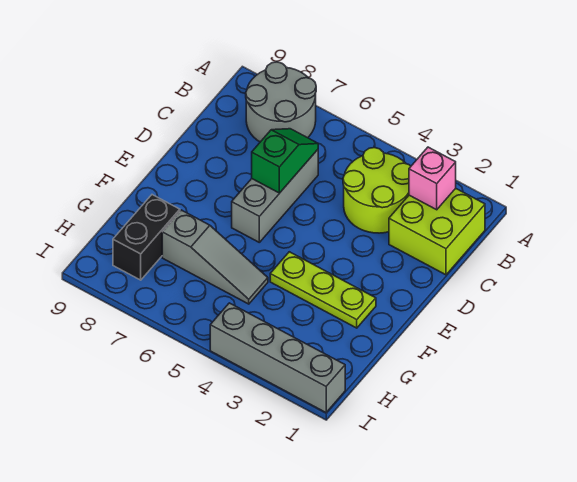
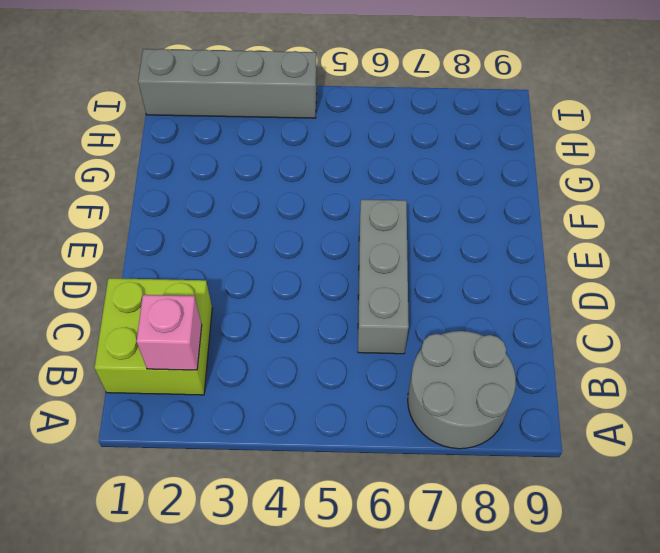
none -> lime round brick B3:C4 level 1
none -> lime plate F2:F4 level 1

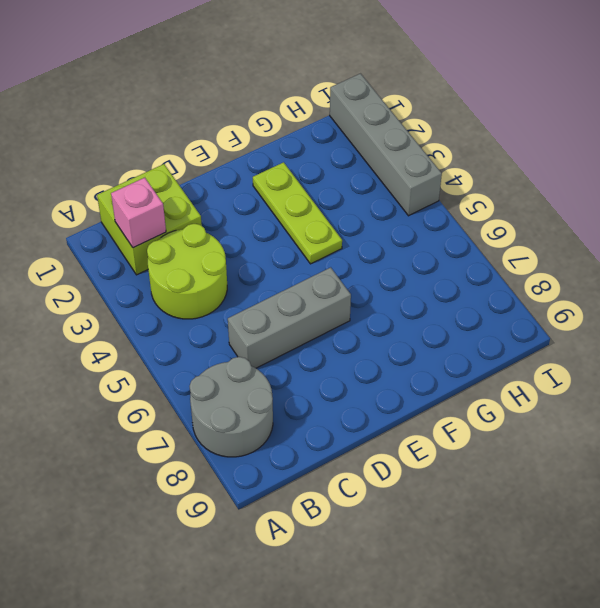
none -> grey slope G5:G7 level 1 top 7
none -> black brick G8:H8 level 1

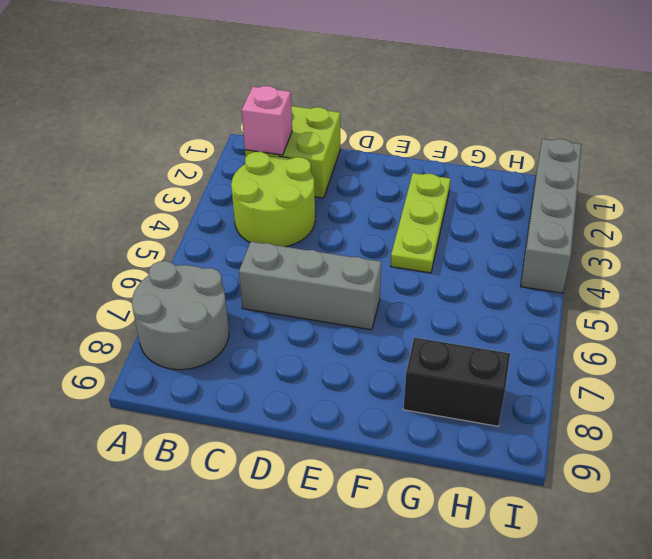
none -> grey slope G5:G7 level 1 top 7
none -> green slope C6:D6 level 2 top D

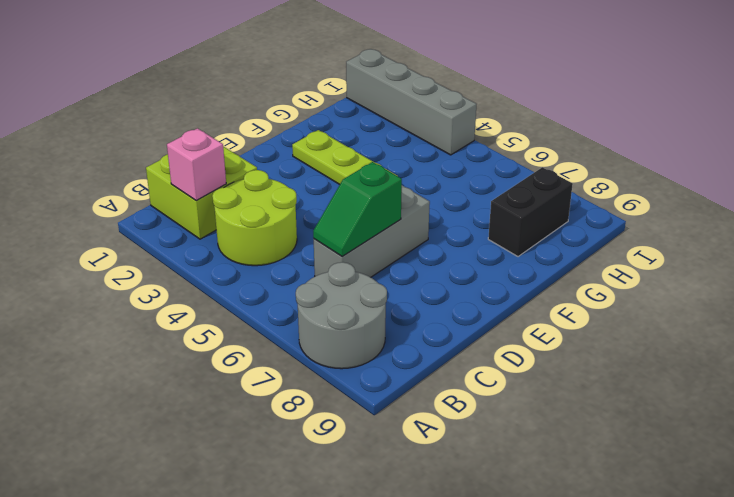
none -> grey slope G5:G7 level 1 top 7

